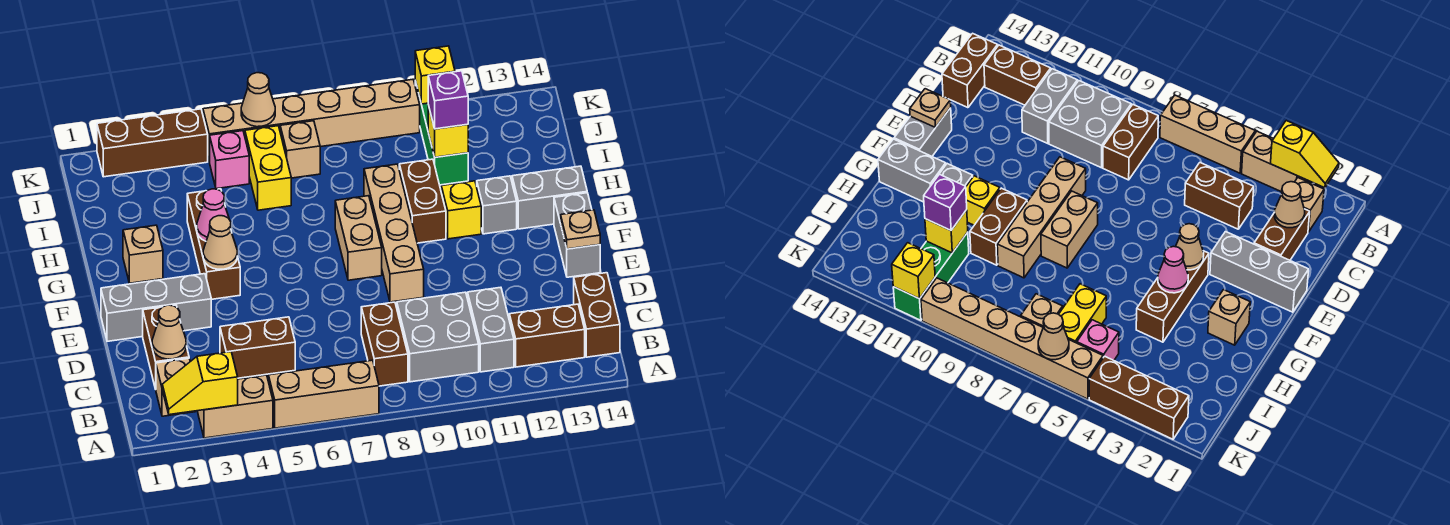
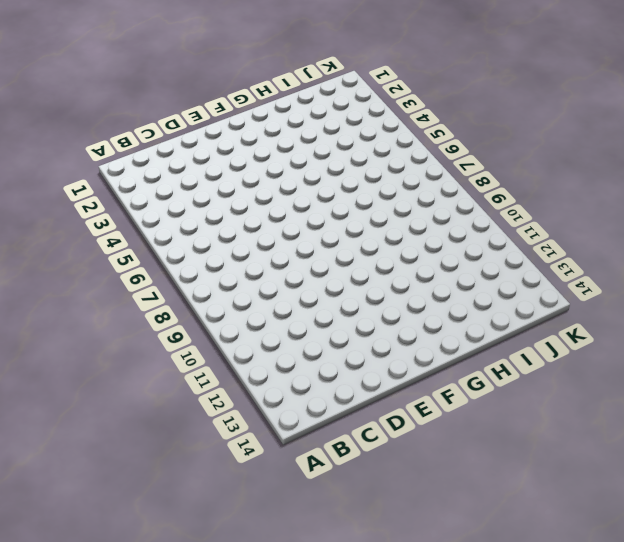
none -> tan brick A3:A4 level 1
none -> tan brick A5:A7 level 1
none -> tan brick B2 level 1
none -> brown brick B8:C8 level 1

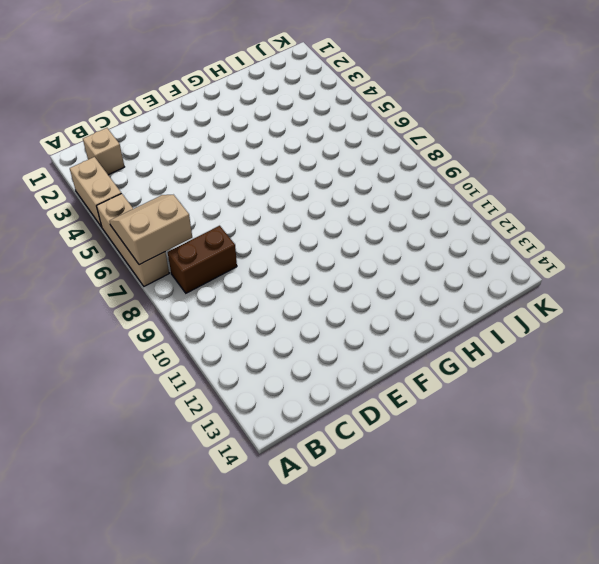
tan slope A6:B7 level 2 top 7 -> none
none -> grey brick B9:C10 level 1
none -> grey brick B11:C11 level 1
none -> brown brick B12:B13 level 1
none -> brown brick B14:C14 level 1

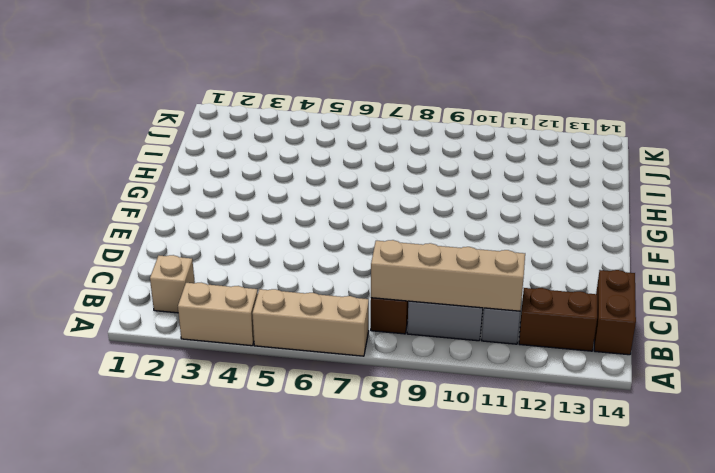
tan brick B8:B11 level 2 -> tan brick E9:H9 level 1
none -> brown brick C2:D2 level 1
none -> brown brick C4:C5 level 1
none -> grey brick E1:E3 level 1
none -> grey brick E14:F14 level 1

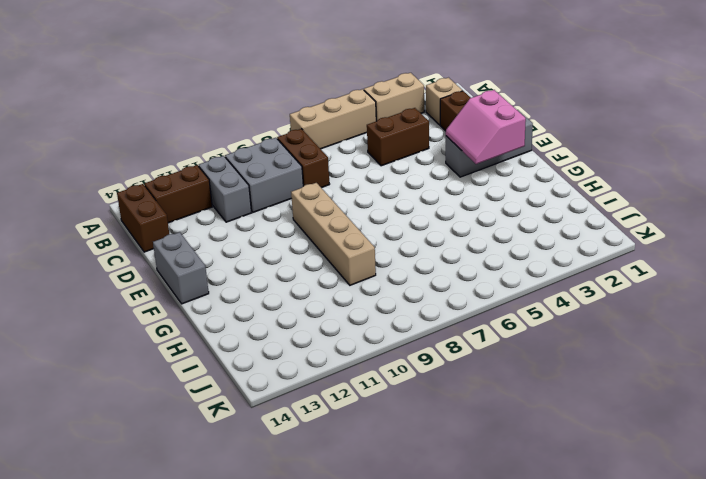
pink slope E2:F3 level 2 top 2 -> none
none -> brown brick F4:H4 level 1
none -> tan brick F8:G8 level 1
none -> tan brick G2 level 1
none -> brown brick G10:H10 level 1

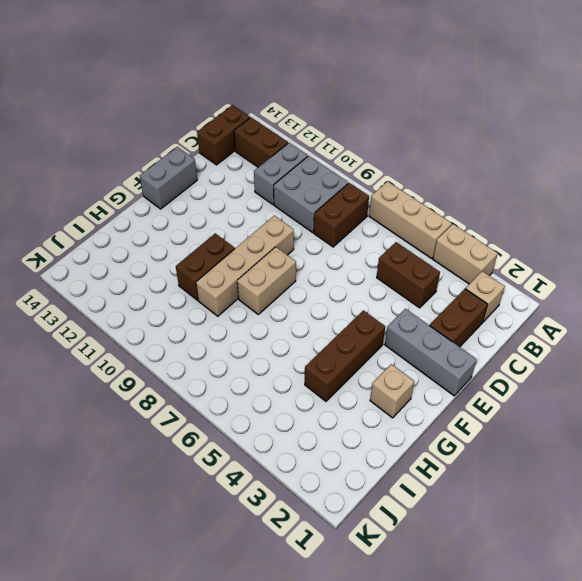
none -> yellow brick G11 level 1
none -> grey brick G12 level 1
none -> grey brick G13:G14 level 1
none -> yellow brick I6:J6 level 1

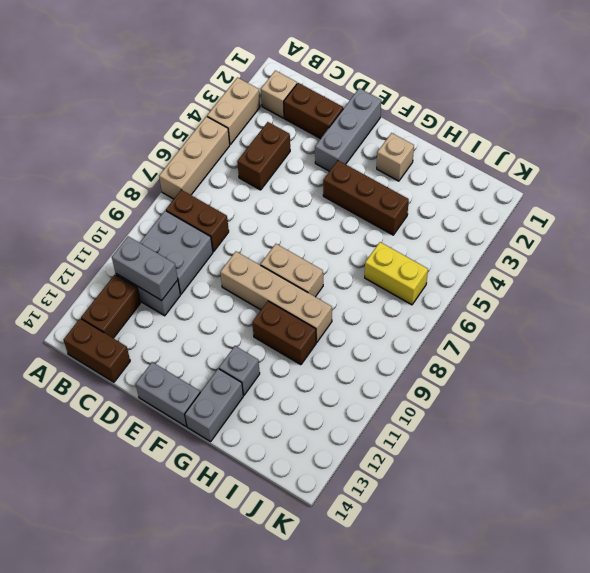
grey brick B11:C11 level 2 -> none
none -> yellow brick G11 level 1
none -> green brick I11:K11 level 1
none -> pink brick J5 level 1
none -> tan brick J7 level 1

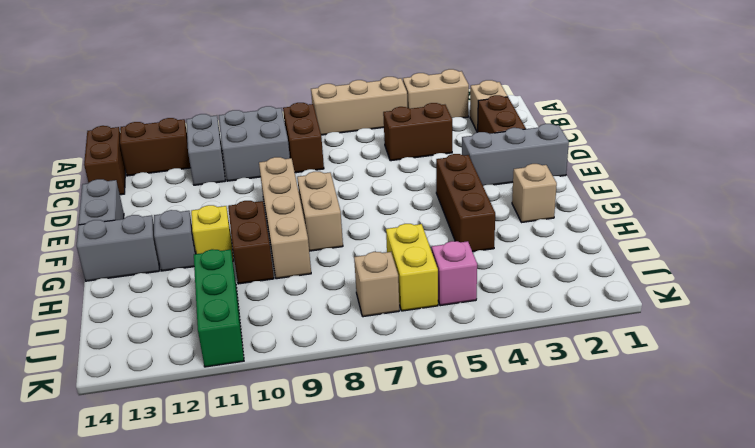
none -> brown brick K2:K4 level 1
none -> tan brick K5:K10 level 1
none -> yellow slope A2:A3 level 2 top 3
none -> tan cone C2 level 2

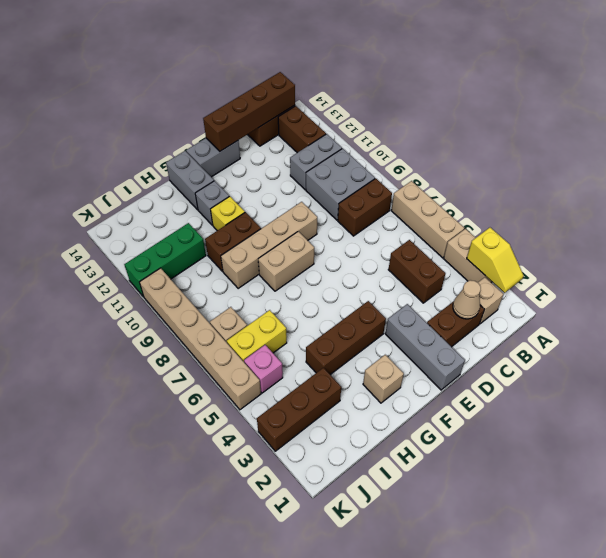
brown brick B14:E14 level 2 -> tan plate E14 level 2
brown brick I3:K3 level 1 -> brown brick K2:K4 level 1
none -> tan cone F4 level 2
none -> pink cone G4 level 2
none -> yellow brick I11 level 2
none -> tan cone K6 level 2

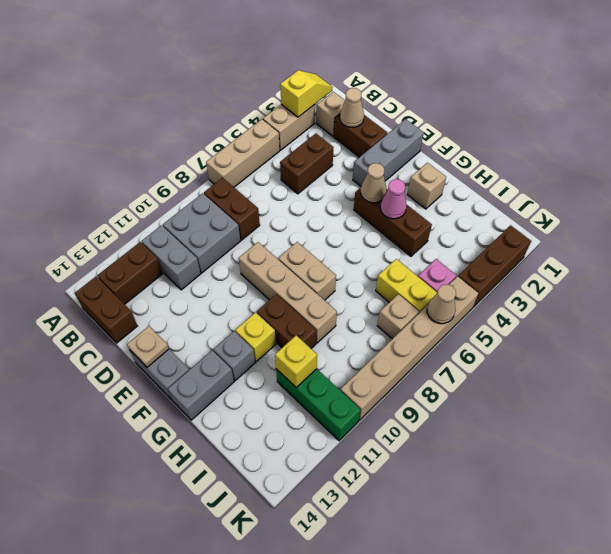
none -> yellow brick K11 level 2
none -> purple brick I11 level 3

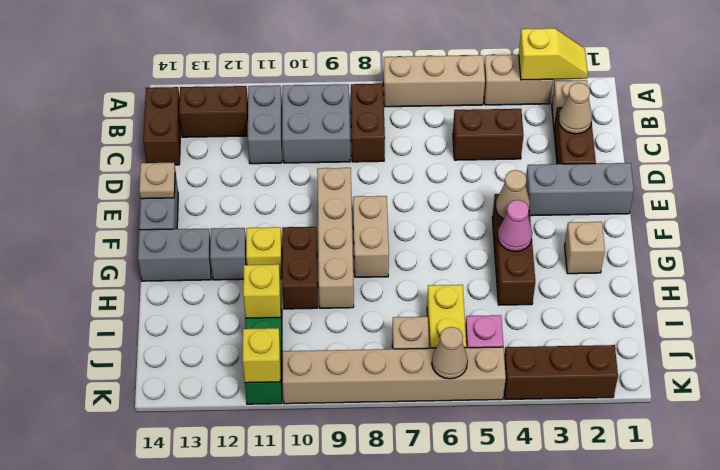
none -> purple brick I11 level 3

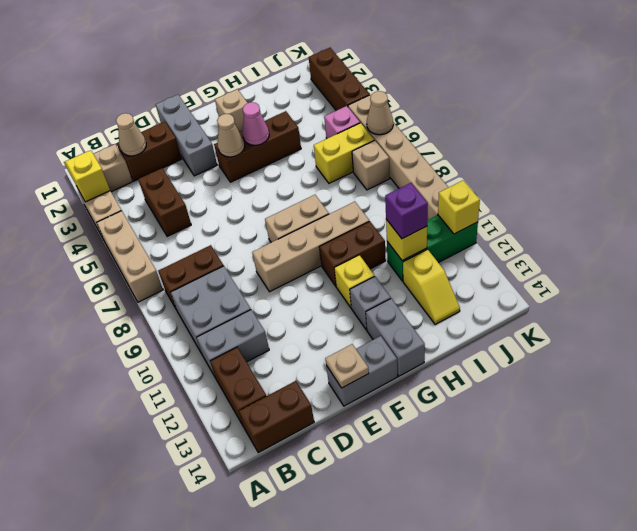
yellow slope I12:I13 level 1 top 12 -> none

